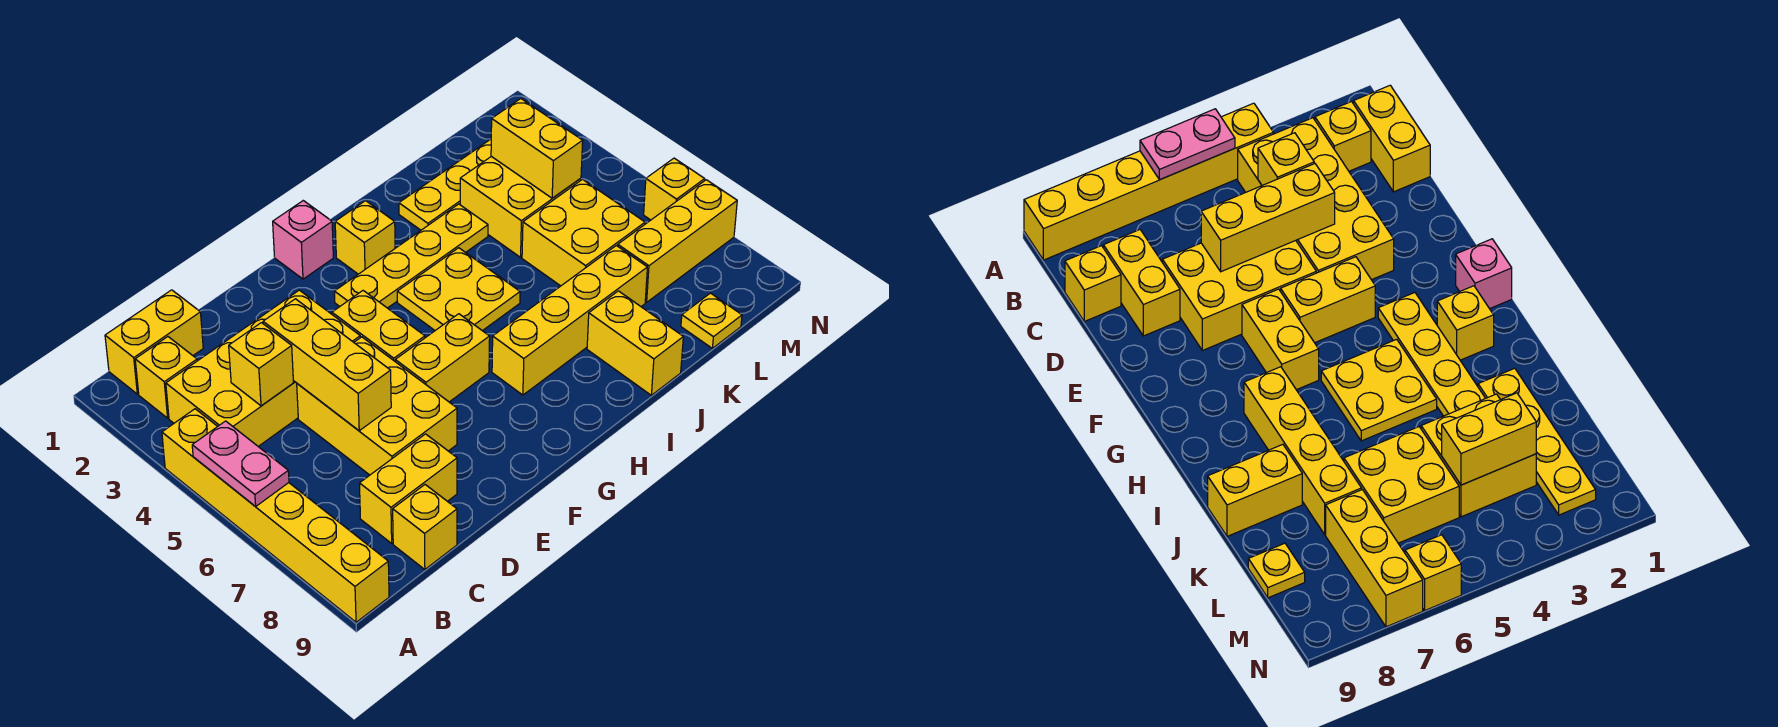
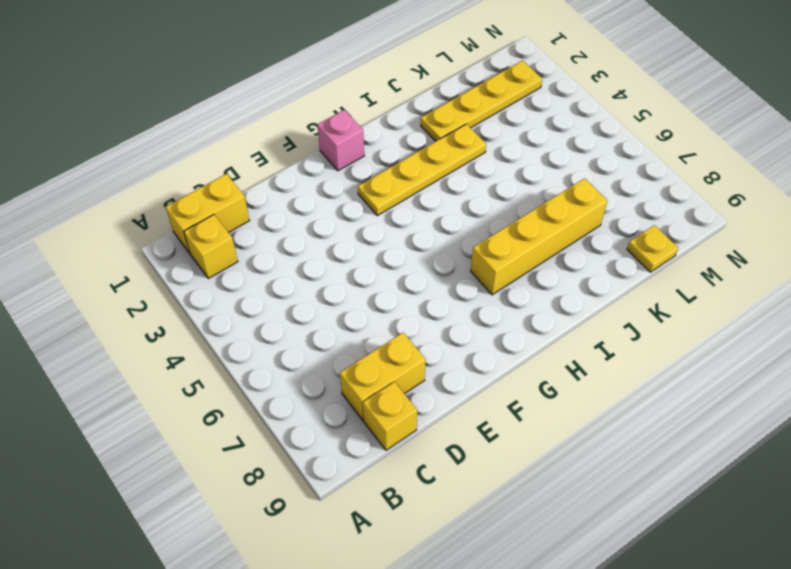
none -> yellow brick A4:A9 level 1
none -> yellow brick B3:E4 level 1
none -> yellow brick D5:E7 level 1

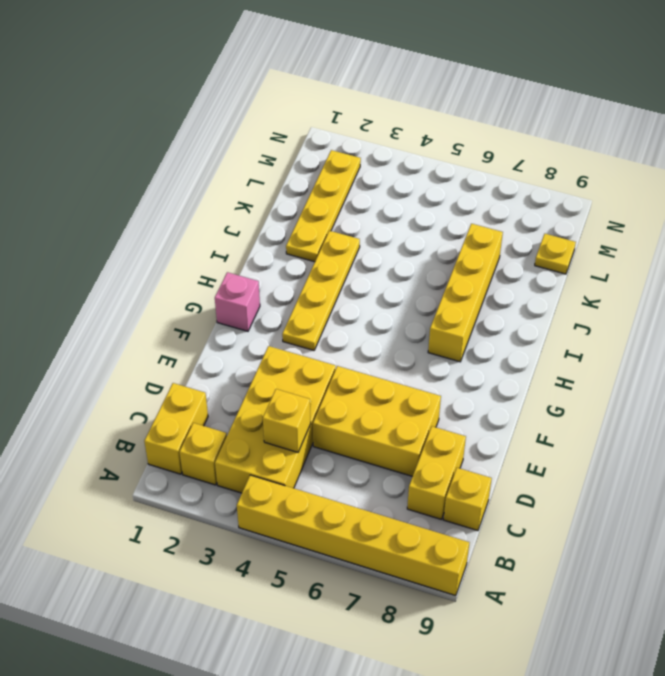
none -> yellow brick F4:F5 level 1
none -> yellow brick F6:G6 level 1
none -> yellow brick H2 level 1

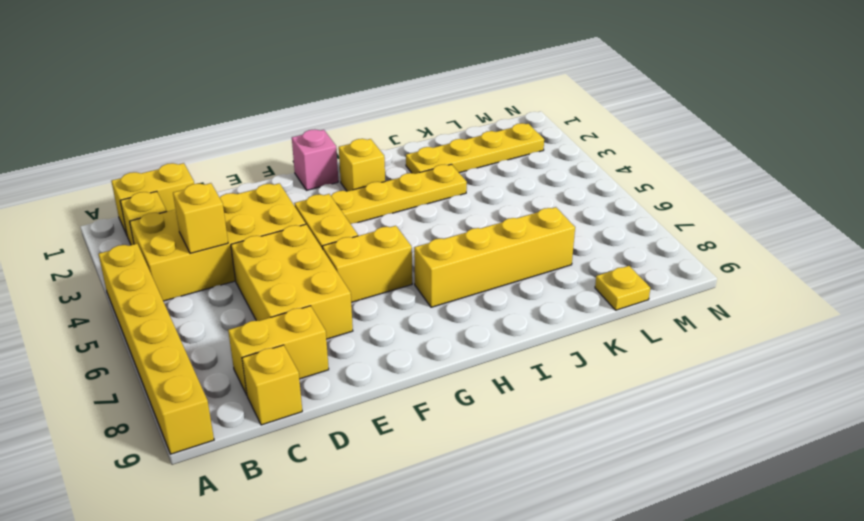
none -> yellow plate H4:I5 level 1
none -> yellow brick J8:J9 level 1
none -> yellow brick K3:L4 level 1

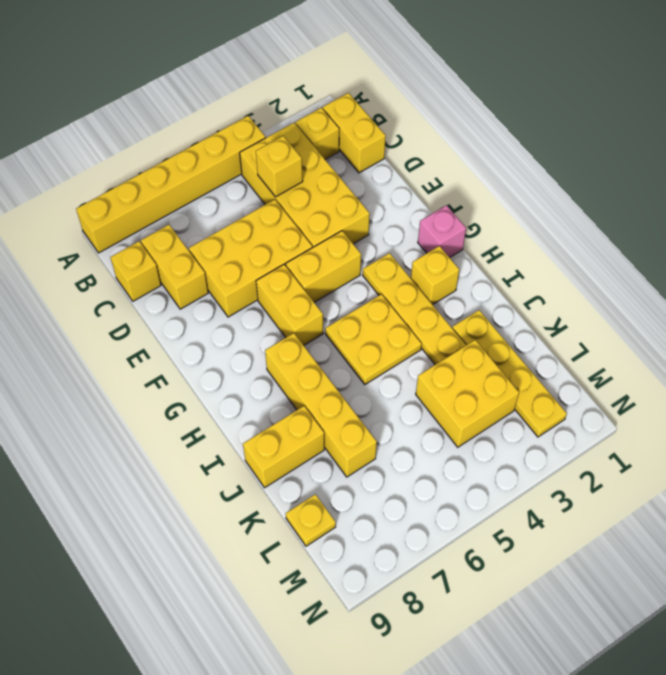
none -> yellow brick K5:L6 level 1
none -> yellow brick L7:N7 level 1
none -> yellow brick N6 level 1

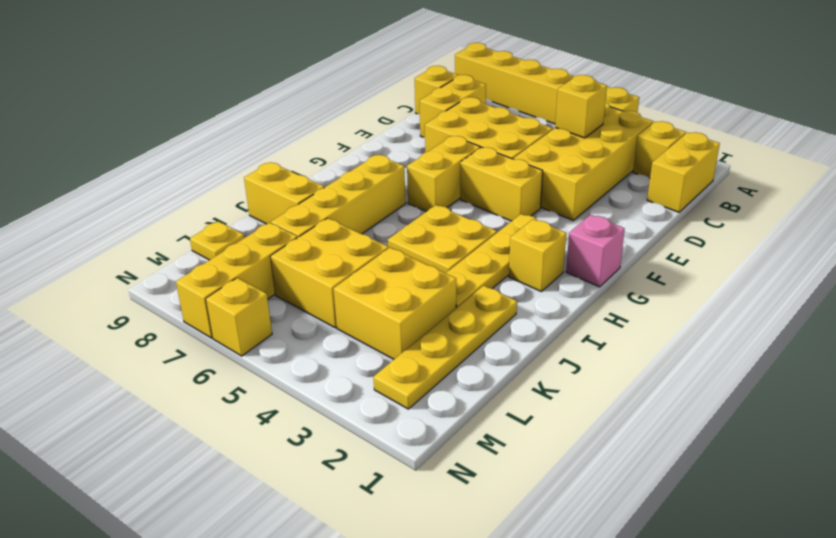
none -> pink plate A5:A6 level 2
none -> yellow brick D4:D6 level 2
none -> yellow brick L3:L4 level 2

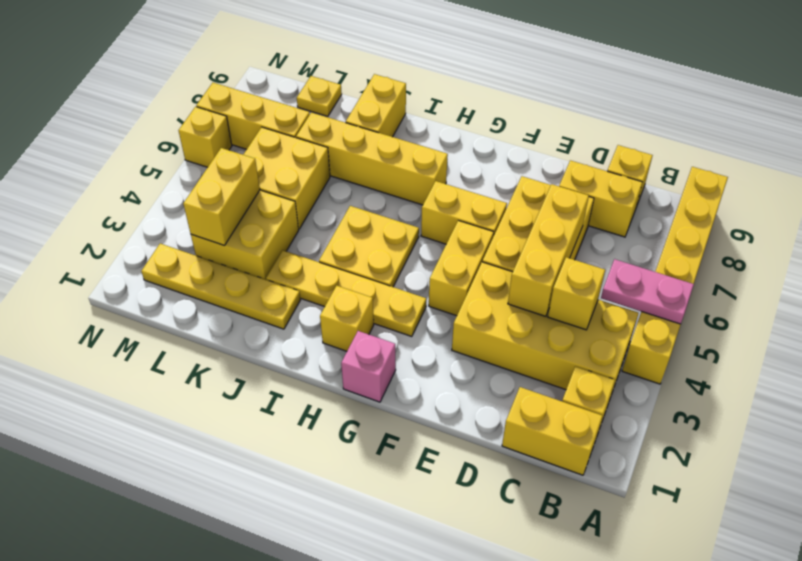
pink plate A5:B5 level 2 -> pink plate A5:A6 level 2

